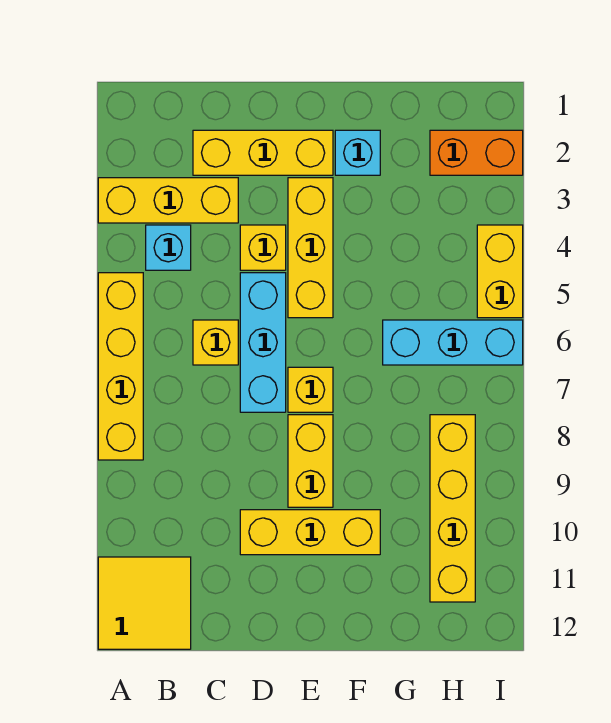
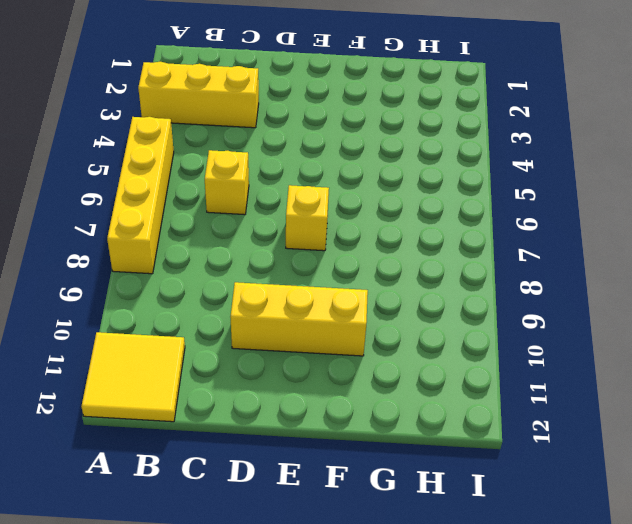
none -> cyan brick B4 level 1
none -> yellow brick C2:E2 level 1
none -> yellow brick D4 level 1

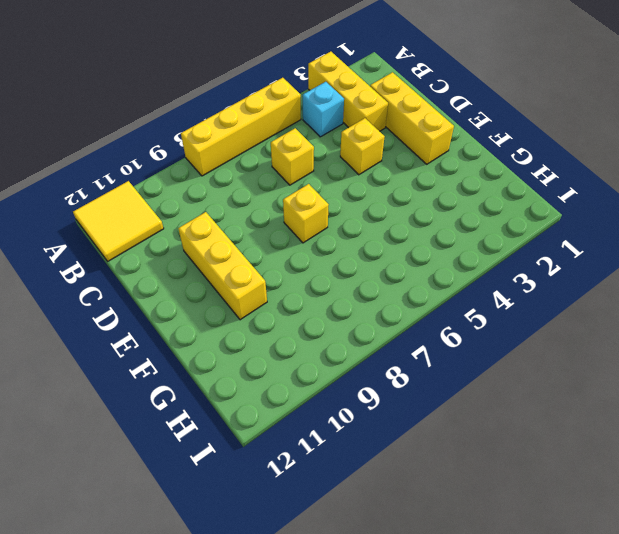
none -> cyan brick D5:D7 level 1
none -> yellow brick E3:E5 level 1
none -> yellow brick E8:E9 level 1

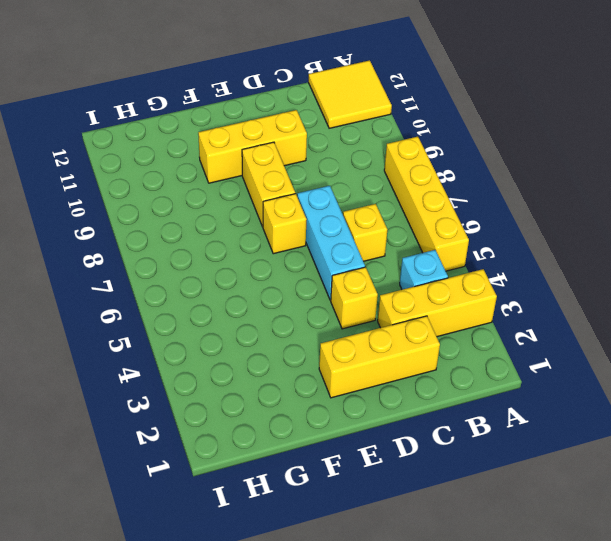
none -> yellow brick E3:E5 level 1
none -> cyan brick F2 level 1
none -> cyan brick G6:I6 level 1

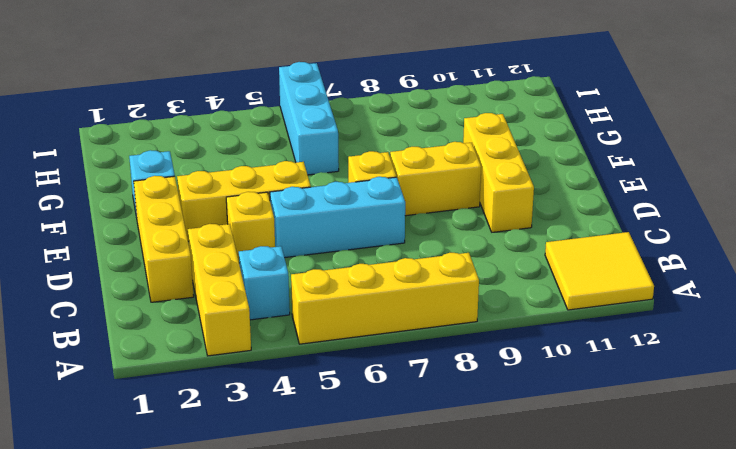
none -> yellow brick C6 level 1
none -> orange brick H2:I2 level 1
none -> yellow brick H8:H11 level 1

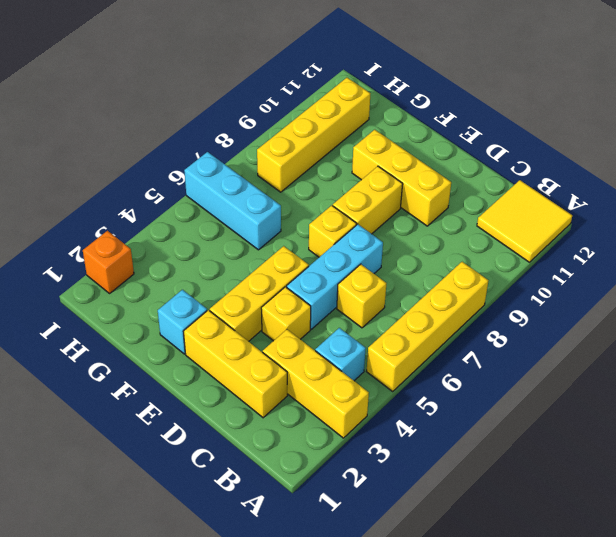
orange brick I2 level 1 -> orange brick H2:I2 level 1
none -> yellow brick I4:I5 level 1

